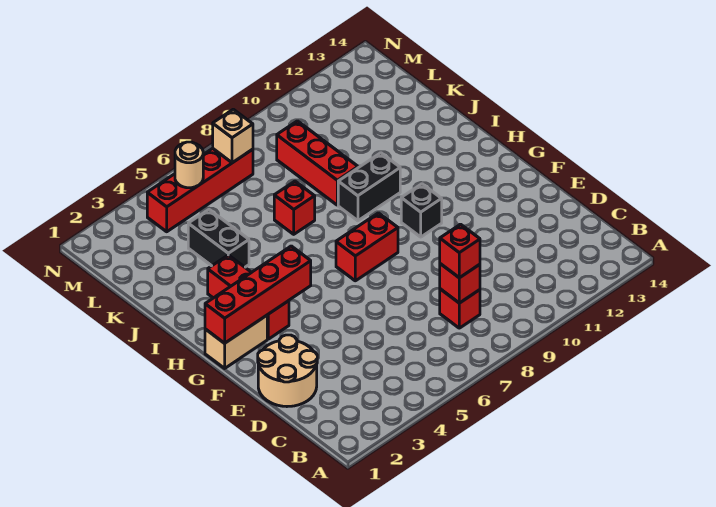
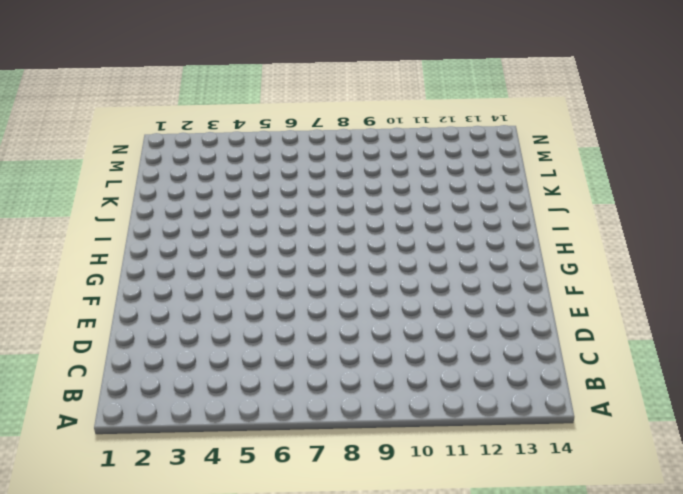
none -> red brick C8 level 1
none -> tan round brick D1:E2 level 1
none -> tan brick G1:G2 level 1

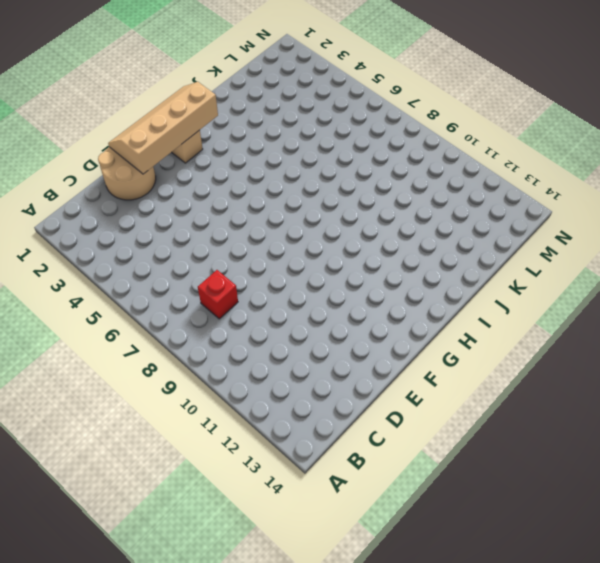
tan slope E1:H2 level 2 top 2 -> red brick G1:G4 level 2
none -> red brick G3:I3 level 1
none -> red brick G7:G8 level 1
none -> black brick G10 level 1

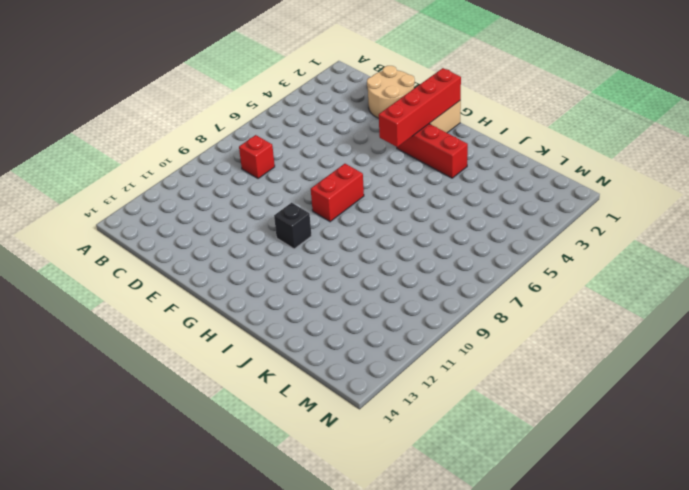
none -> black brick I9:I10 level 1
none -> black brick J4:K4 level 1
none -> red brick J7 level 1

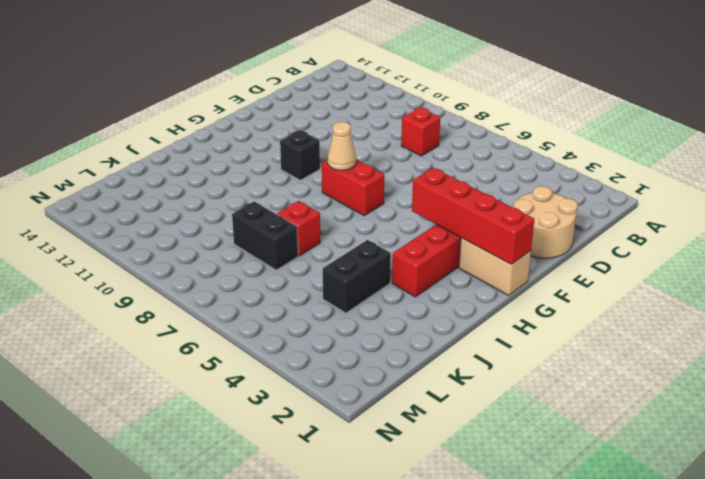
tan cone G8 level 2 -> none
black brick K7:K8 level 1 -> black brick I9:I10 level 1
none -> red brick J9:L9 level 1
none -> red brick M4:M7 level 1
none -> red brick C8 level 2

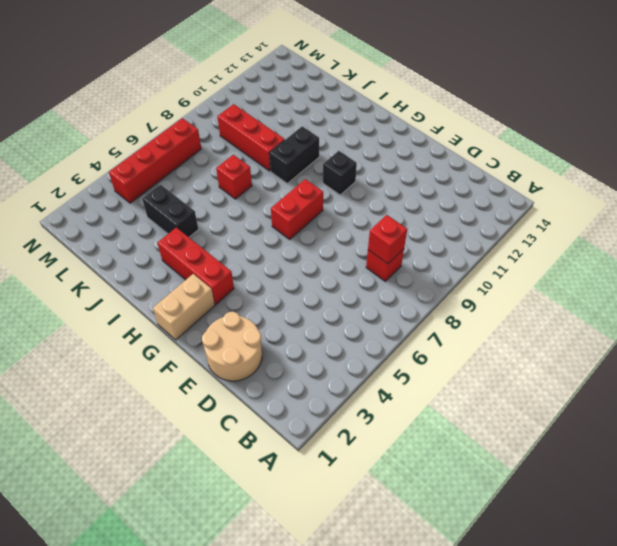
none -> red brick G1:G4 level 2
none -> tan round brick M5 level 2
none -> tan brick M7 level 2

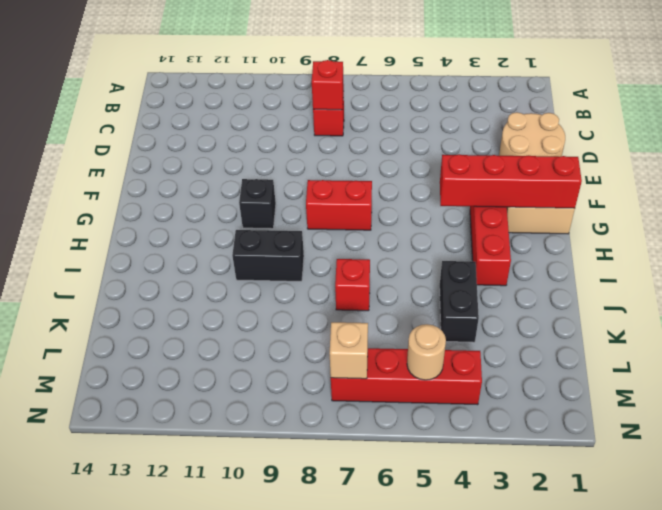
none -> red brick J9:L9 level 1
none -> red brick C8 level 3

